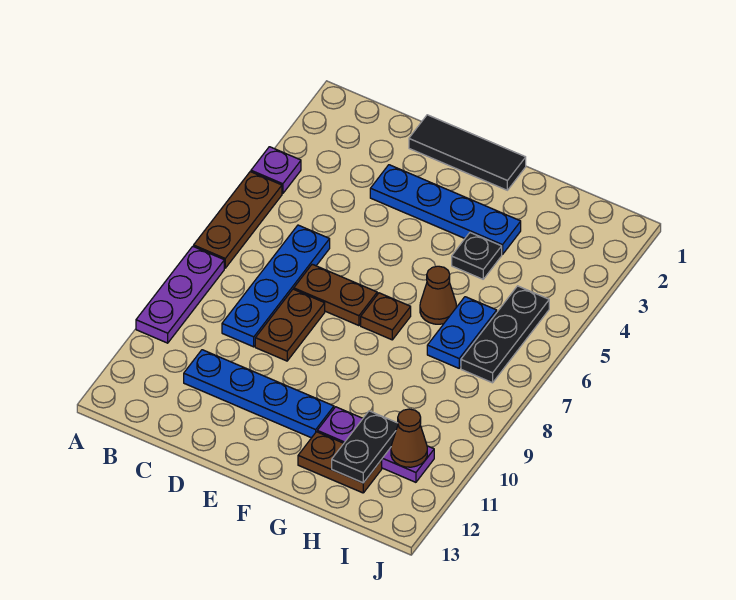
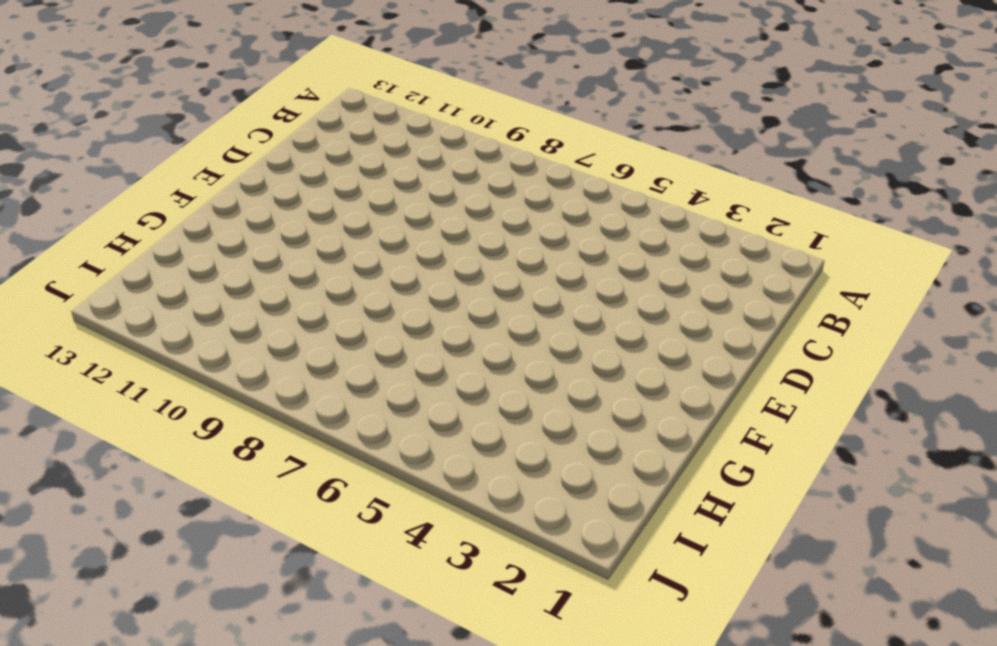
none -> purple plate A4 level 1
none -> brown plate A5:A7 level 1
none -> purple plate A8:A10 level 1

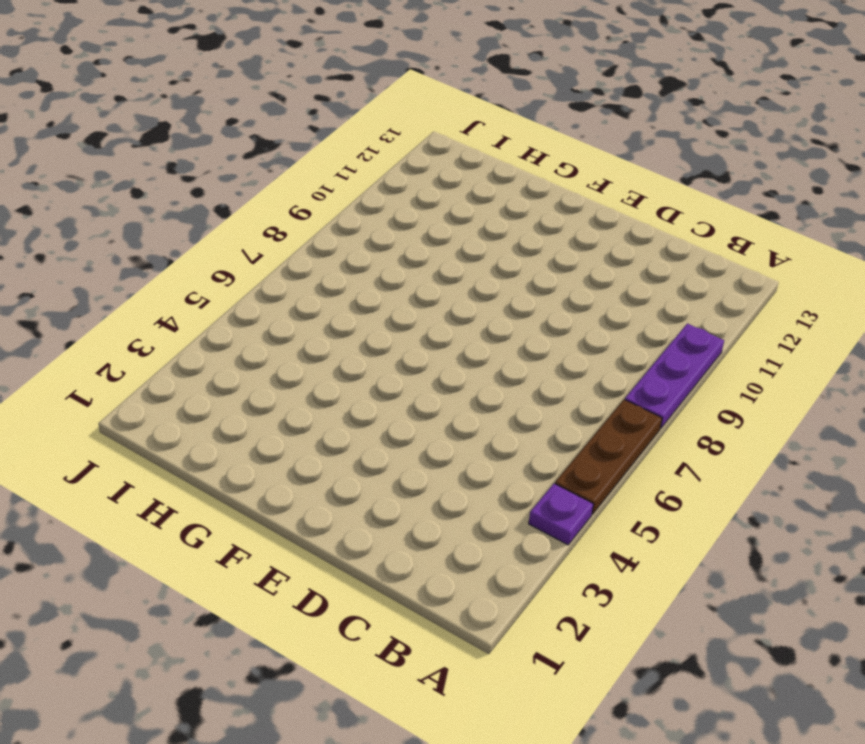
none -> blue plate C6:C9 level 1
none -> blue plate C11:F11 level 1
none -> black tile D1:F1 level 1

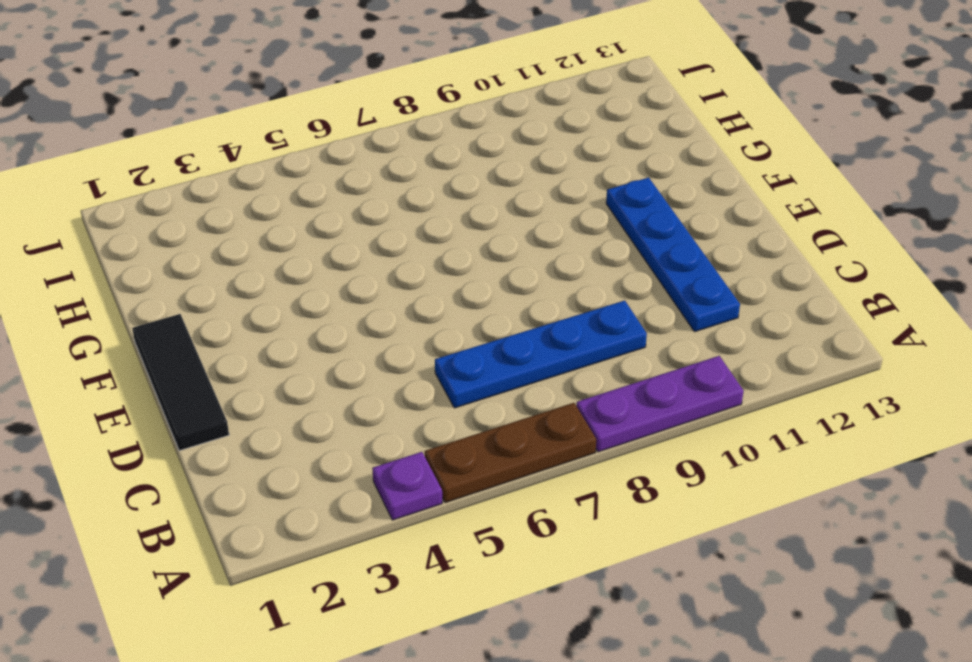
none -> blue plate D3:G3 level 1
none -> brown plate D7:E7 level 1
none -> brown plate D8:D9 level 1

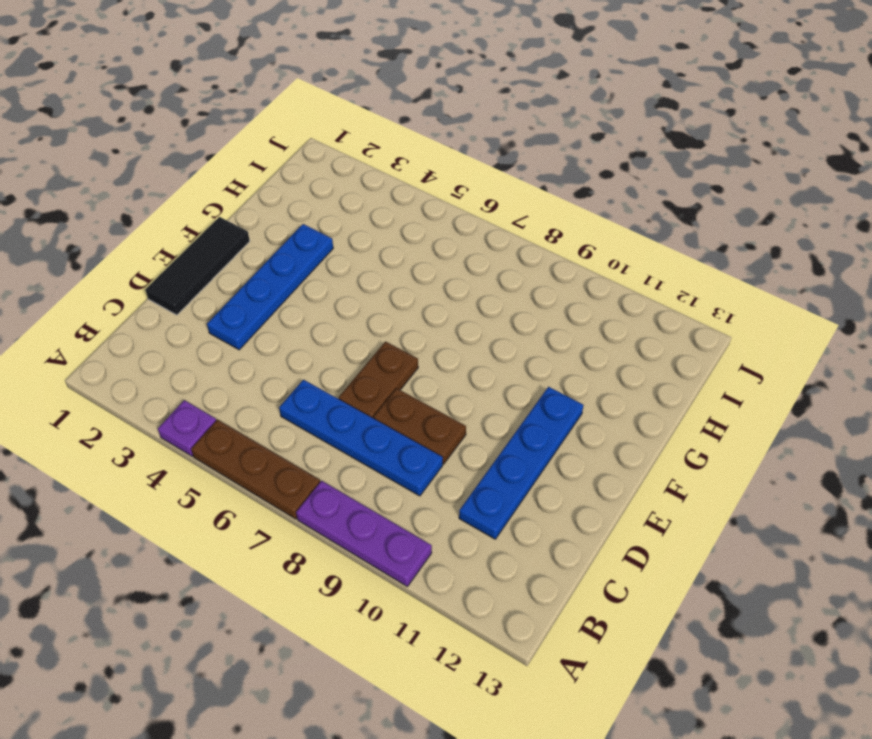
none -> brown plate F7 level 1
none -> black plate G4 level 1
none -> brown cone G6 level 1

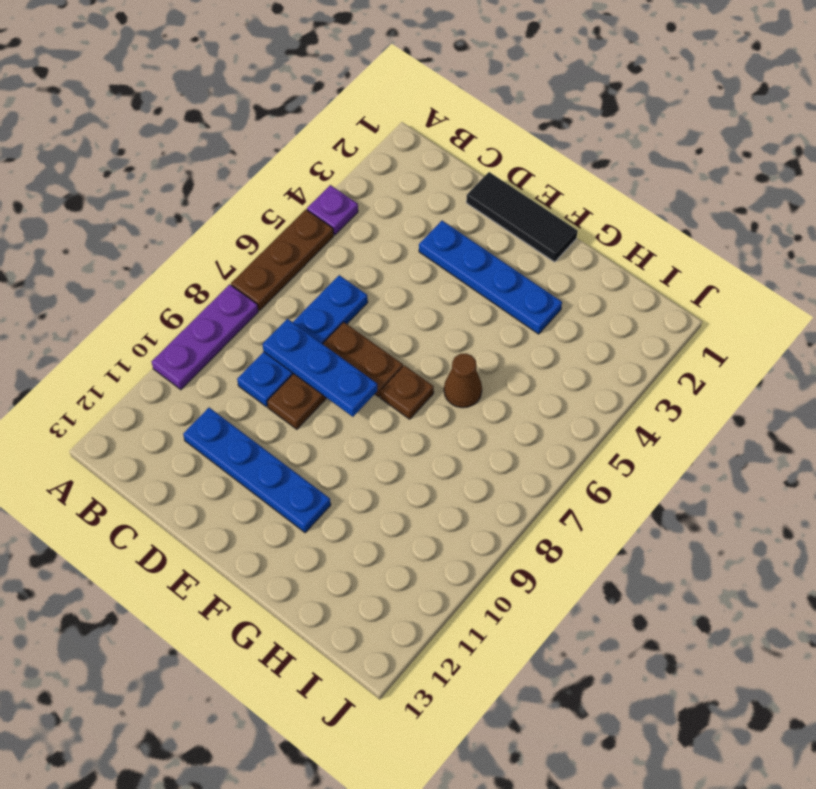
blue plate C8:E8 level 2 -> none
none -> black plate G4 level 1
none -> purple plate G11:I11 level 1
none -> brown plate G12:H12 level 1

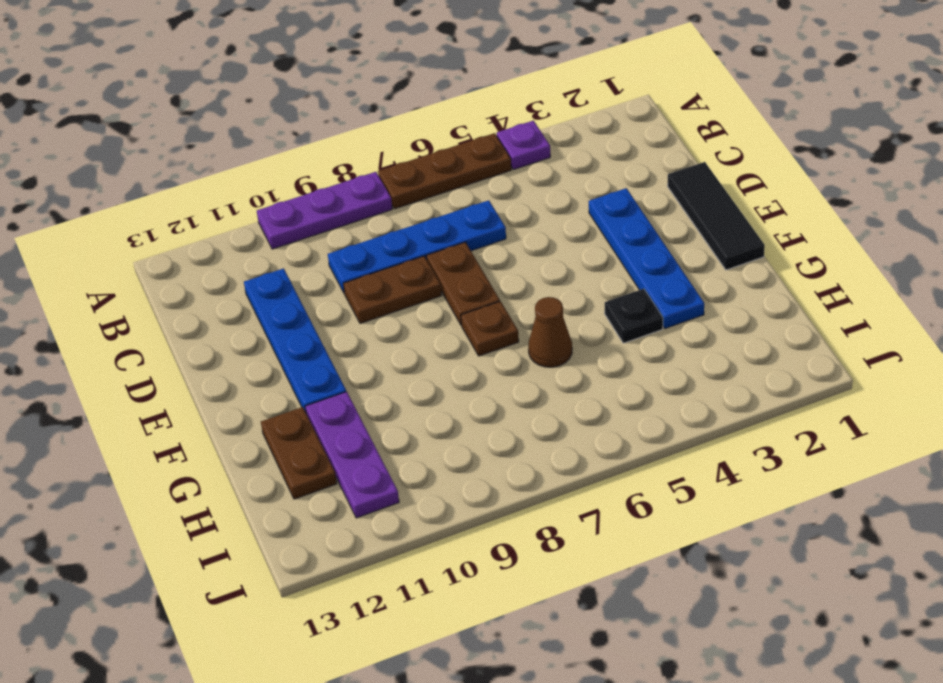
none -> blue plate H6:H7 level 1
none -> black plate I5:I7 level 1
none -> black plate H11:H12 level 2

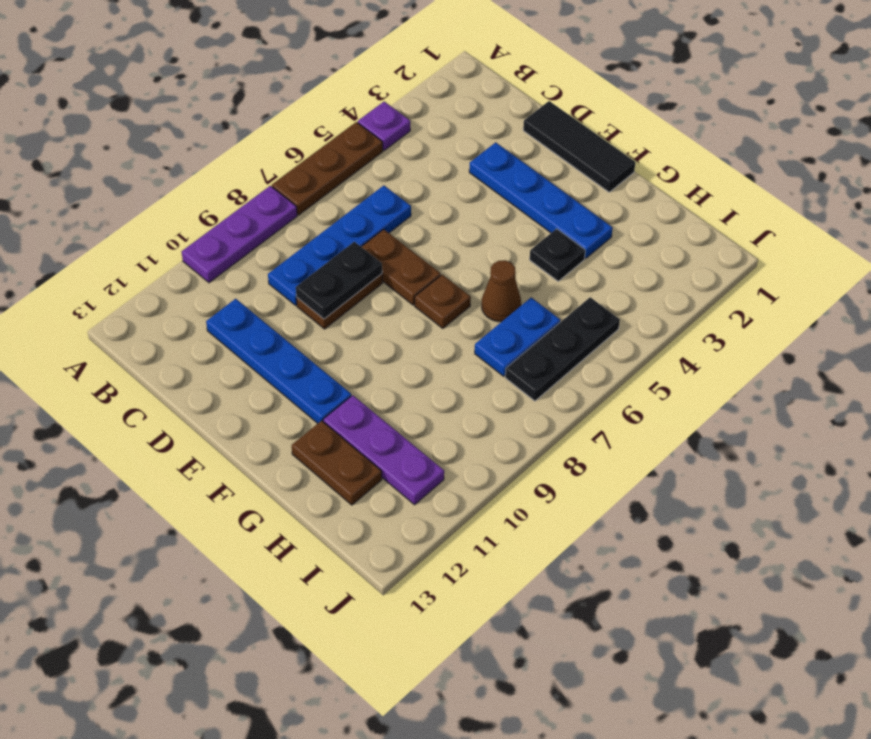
black plate D8:D9 level 2 -> black plate H11:H12 level 2
none -> brown cone I11 level 2

